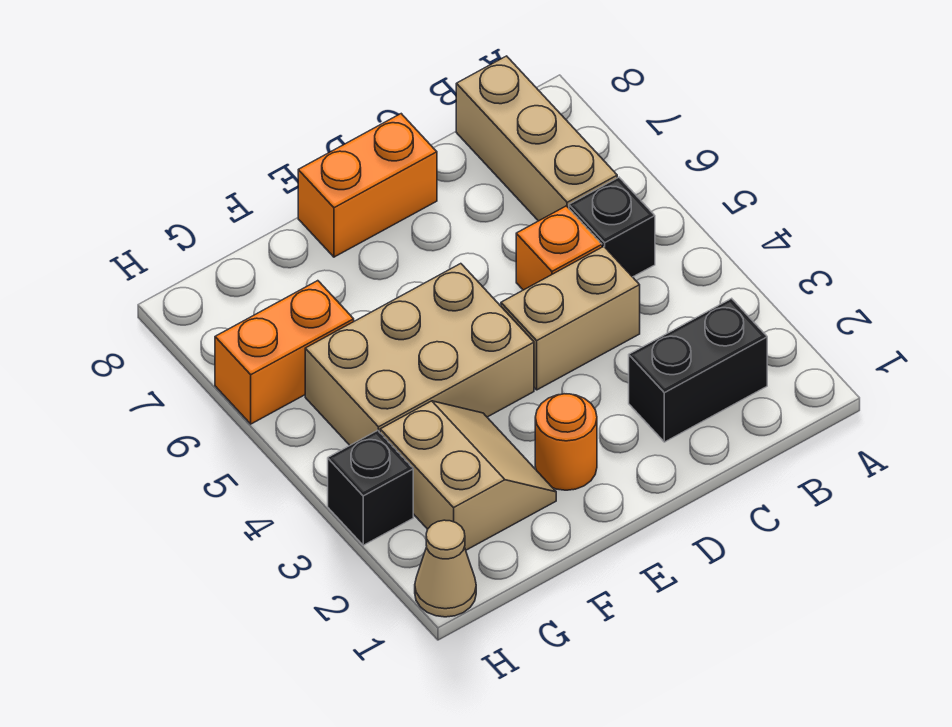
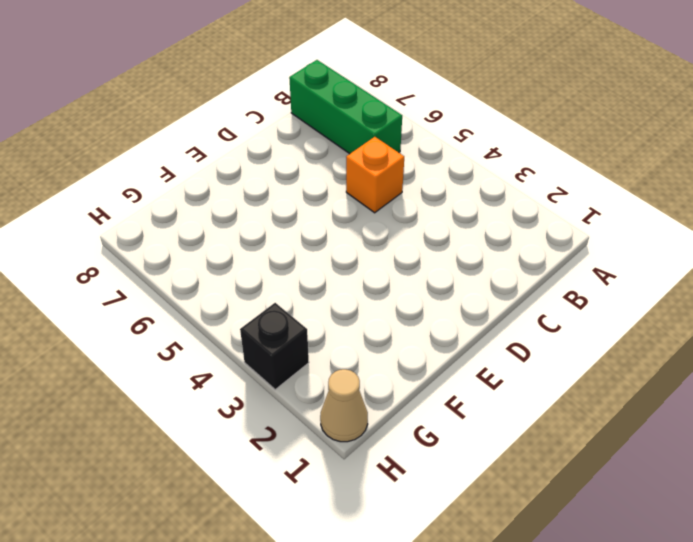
green brick B6:B8 level 1 -> tan brick B6:B8 level 1
none -> black brick B2:C2 level 1
none -> black brick B5 level 1
none -> tan brick C4:D4 level 1

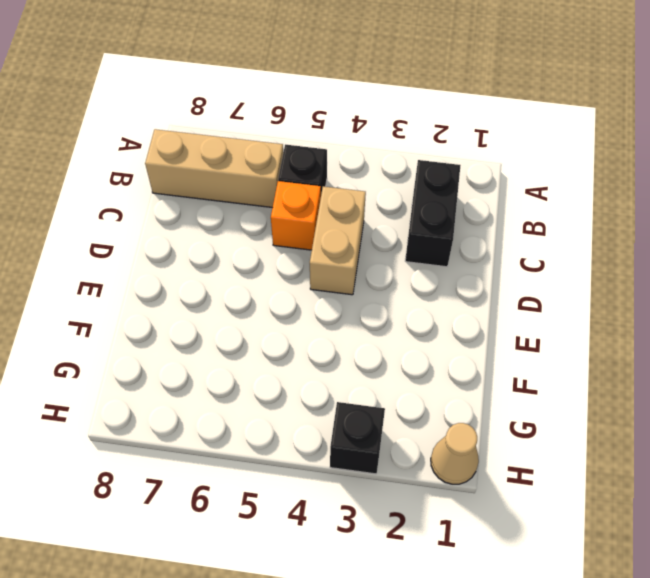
none -> orange brick D8:E8 level 1
none -> orange round brick E2 level 1
none -> tan brick E4:G5 level 1

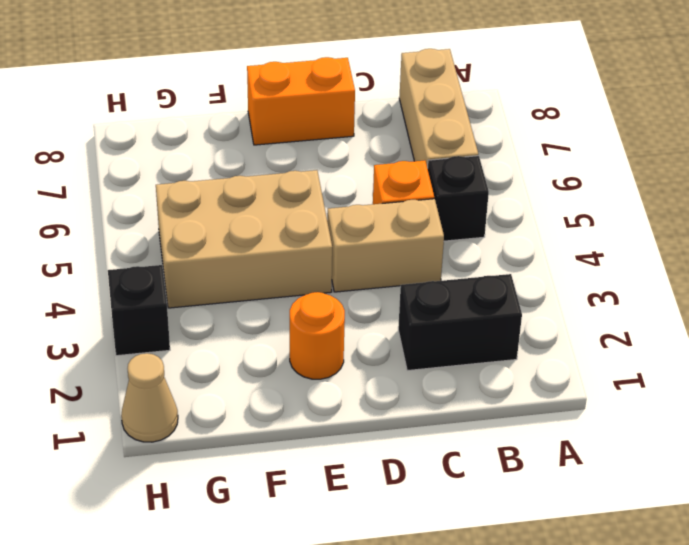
none -> tan slope F2:G3 level 1 top G
none -> orange brick G6:H6 level 1

